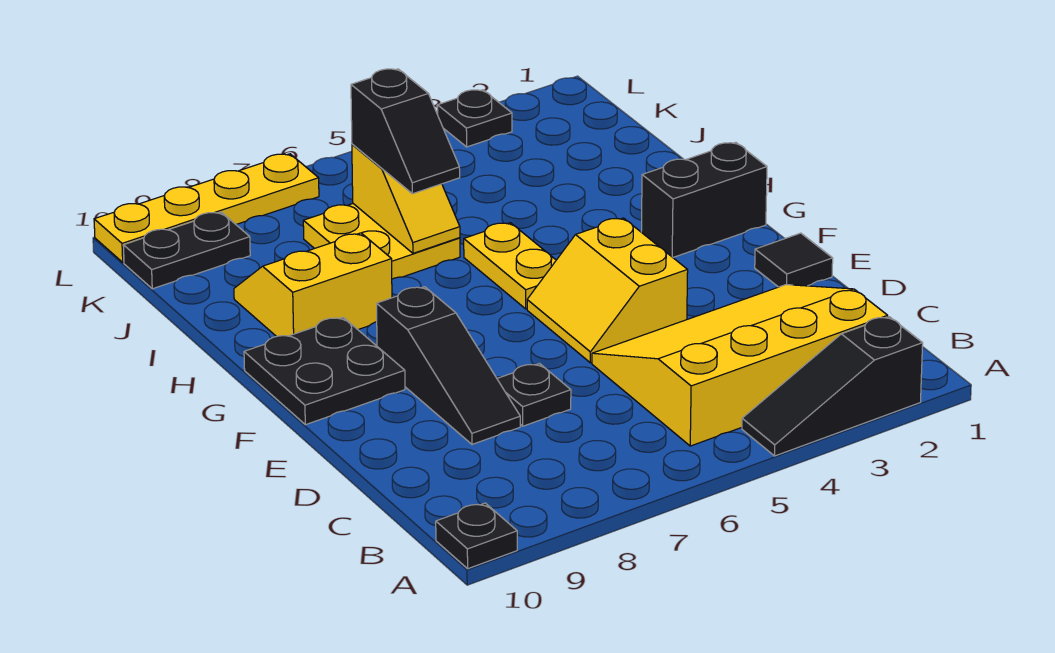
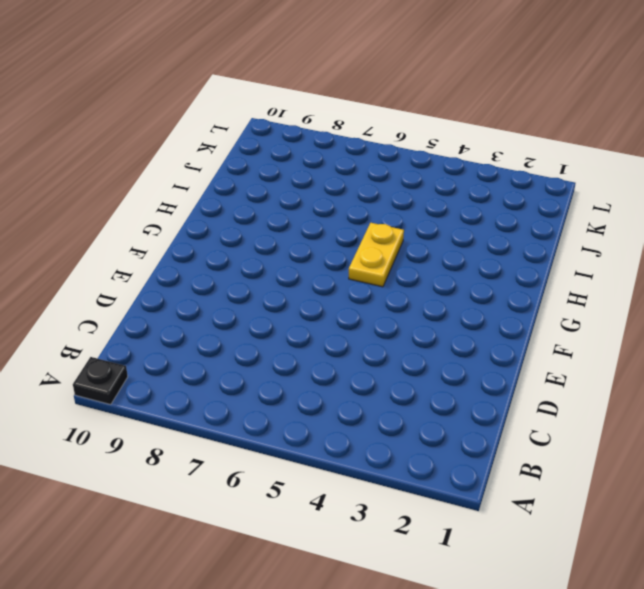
none -> black slope A2:A4 level 1 top 2
none -> yellow slope B2:D5 level 1 top B
none -> black plate D7 level 1

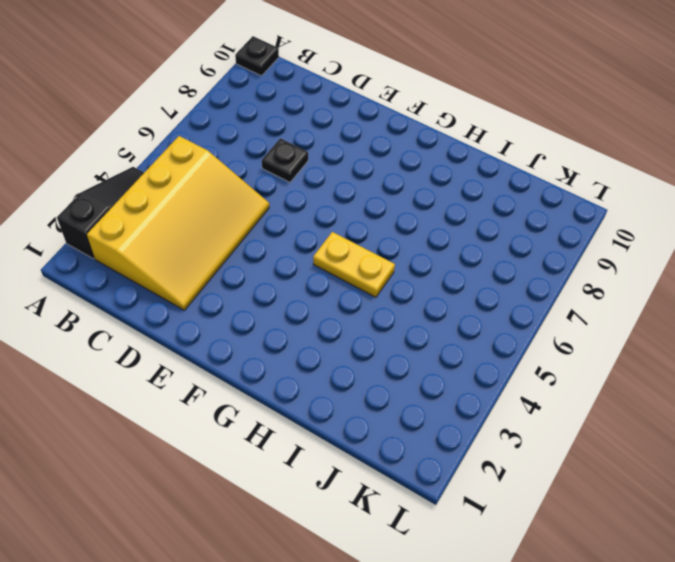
none -> black slope D8:F8 level 1 top F
none -> black tile E1 level 1
none -> yellow slope E4:F5 level 1 top 4

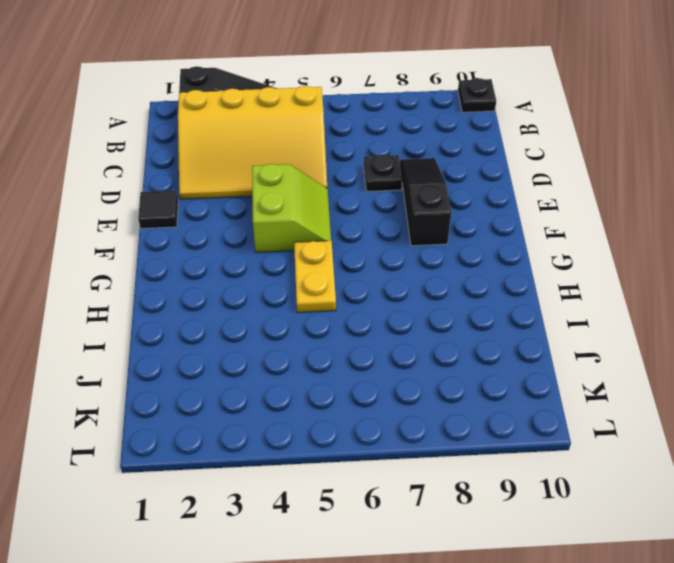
lime slope E4:F5 level 1 top 4 -> yellow slope E4:F5 level 1 top 4
none -> black plate F9:G10 level 1
none -> black brick G1:G2 level 1
none -> yellow slope H8:I9 level 1 top H

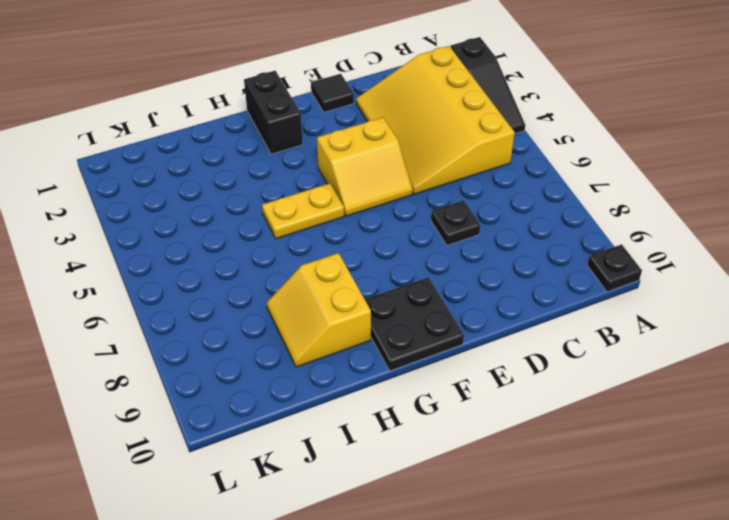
none -> black slope D8:F8 level 1 top F
none -> yellow plate I6:J7 level 1
none -> black plate K9:K10 level 1

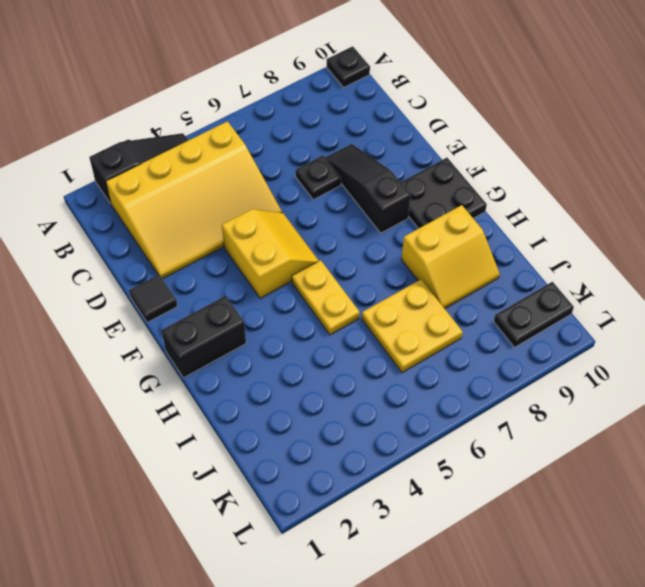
none -> black plate L3 level 1
none -> yellow plate L7:L10 level 1
none -> yellow slope I6:J6 level 2 top J

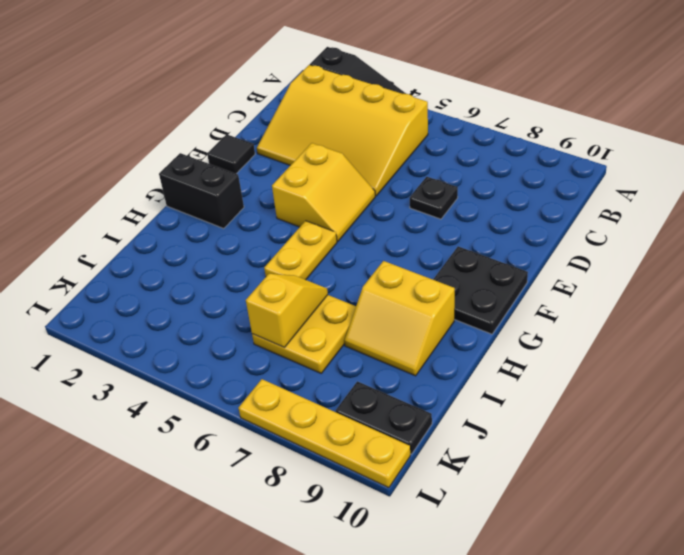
none -> black plate A10 level 1
none -> black slope D8:F8 level 1 top F
none -> black plate L3 level 1

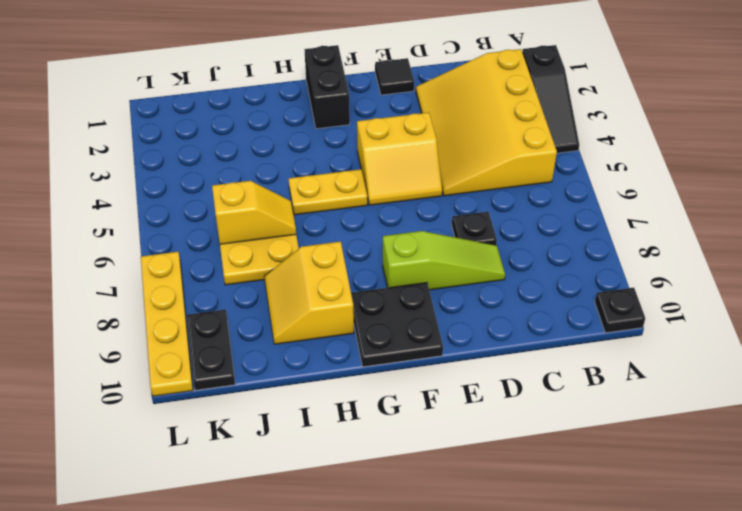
lime slope D8:F8 level 1 top F -> black slope D8:F8 level 1 top F
none -> black plate L3 level 1
none -> black slope I6:J6 level 3 top J

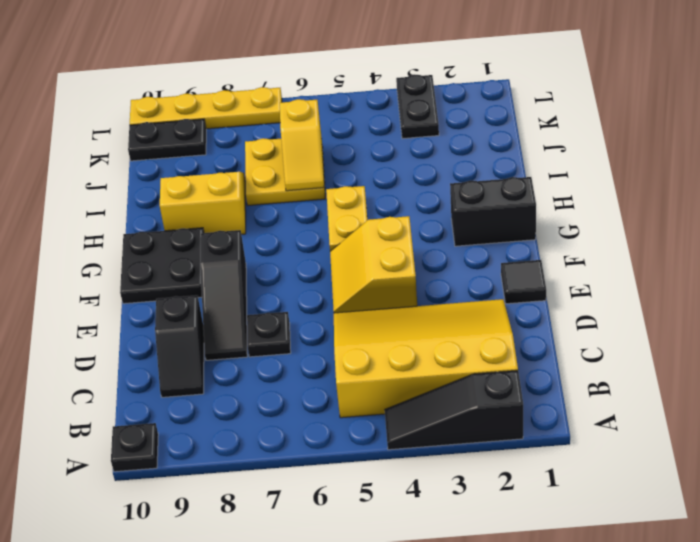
black slope C9:D9 level 1 top D -> black slope I6:J6 level 3 top J
black plate K3:L3 level 1 -> black plate L3 level 1

